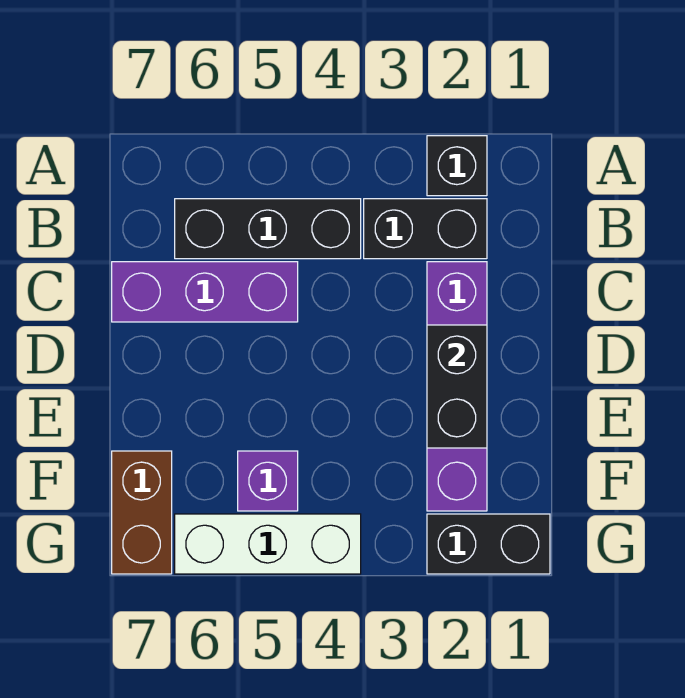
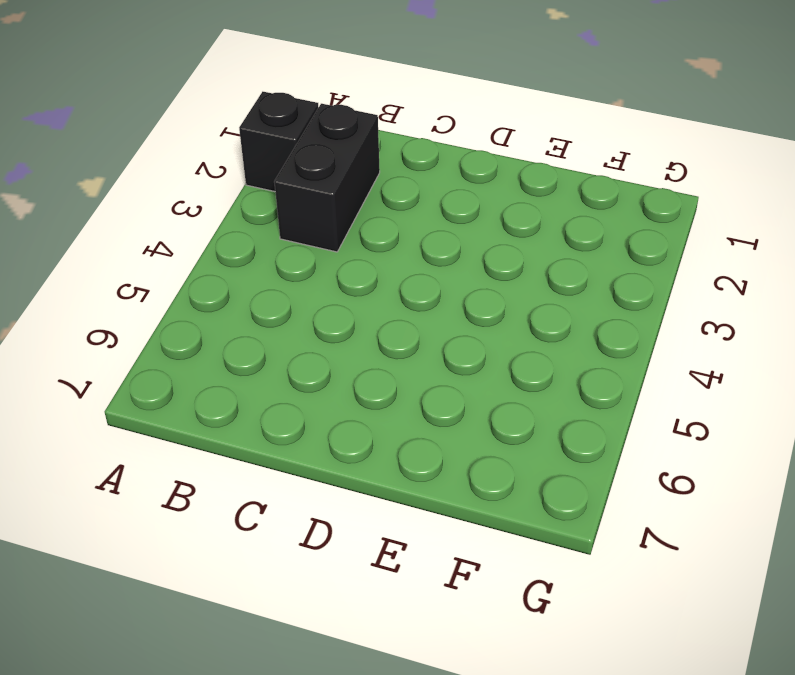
none -> black brick B4:B6 level 1
none -> purple brick C2:F2 level 1

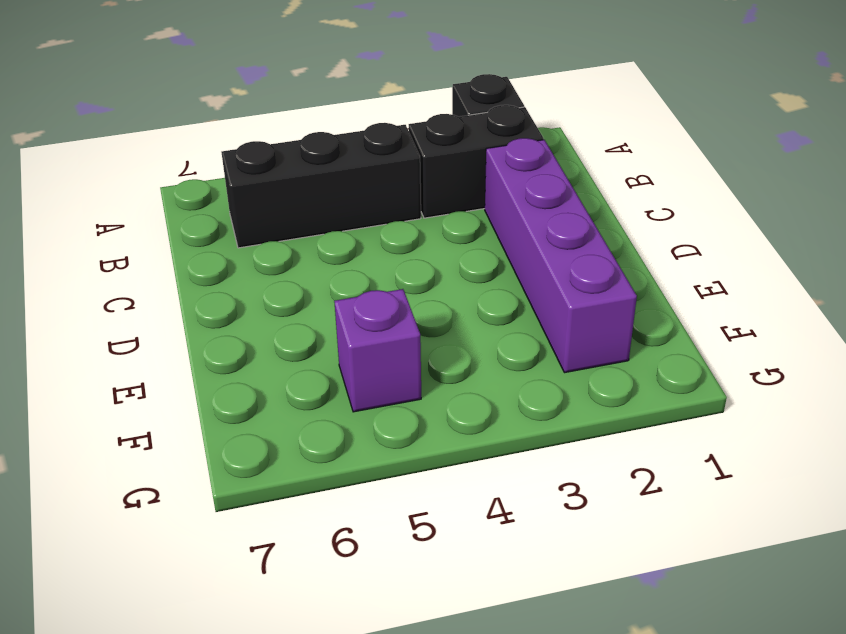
none -> purple brick C5:C7 level 1
none -> brown brick F7:G7 level 1

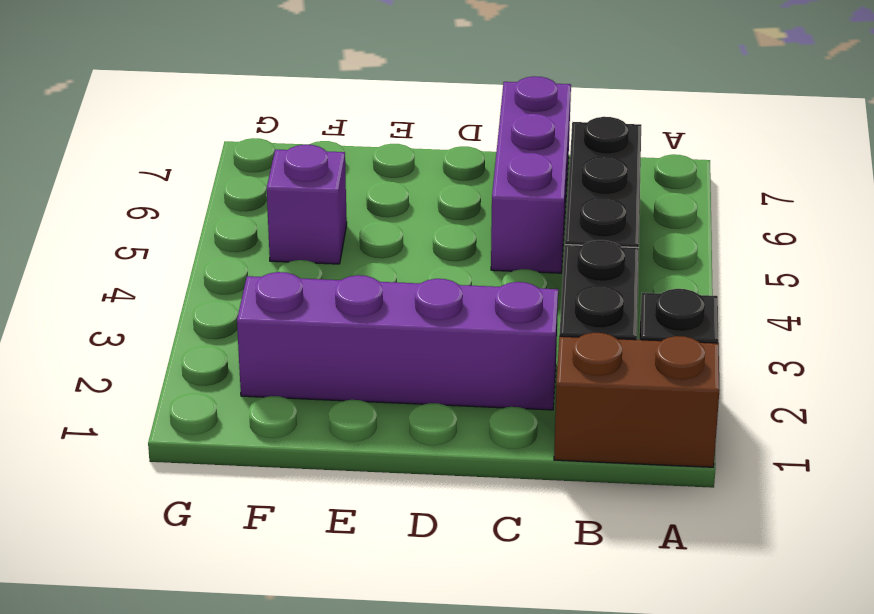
brown brick A1:B1 level 1 -> brown brick F7:G7 level 1
none -> black brick G1:G2 level 1
none -> white brick G4:G6 level 1

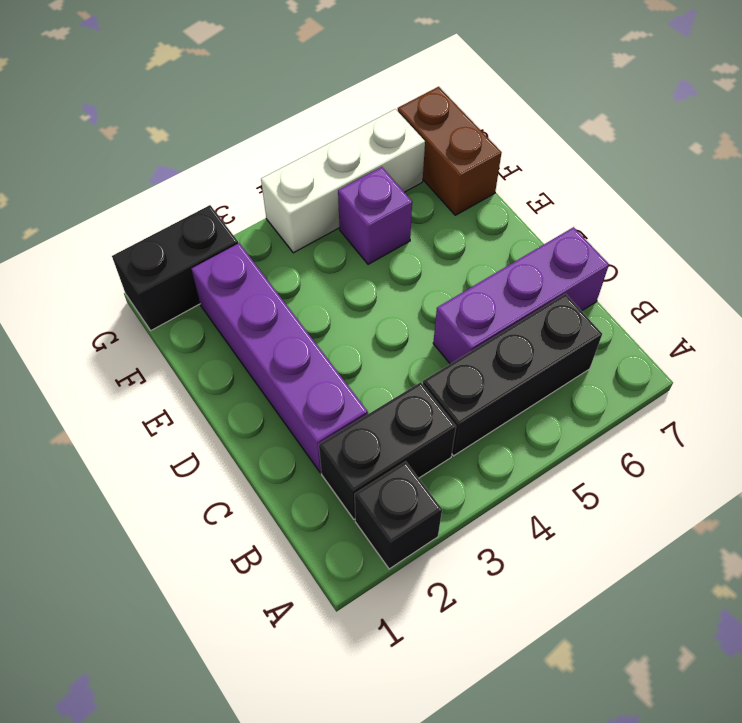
none -> black brick D2:E2 level 2

